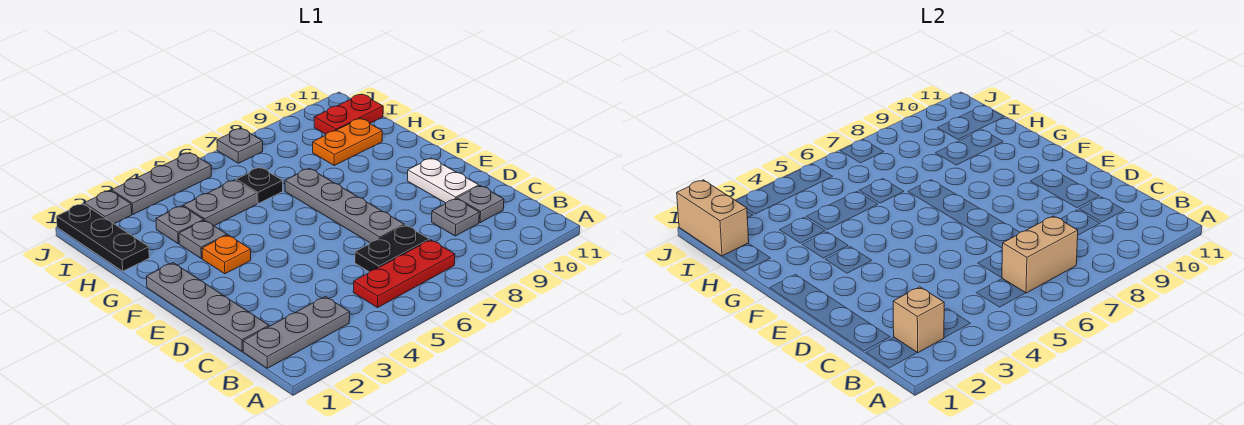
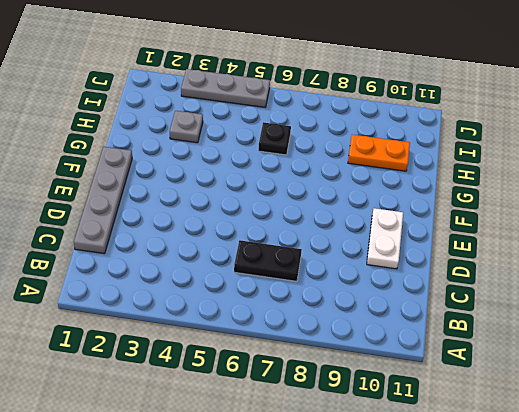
none -> grey plate B1:B3 level 1
none -> red plate B5:B7 level 1
none -> grey plate C9 level 1

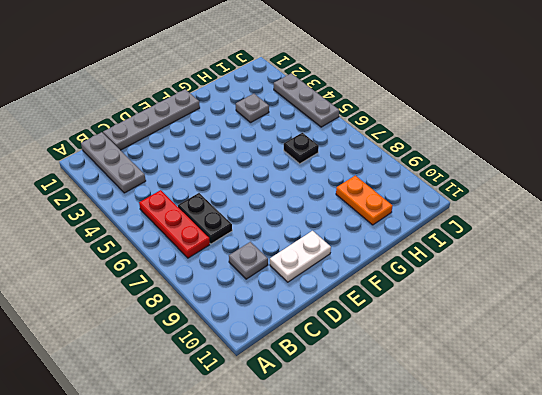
none -> grey plate C10 level 1
none -> grey plate D7:G7 level 1
none -> orange plate F3 level 1

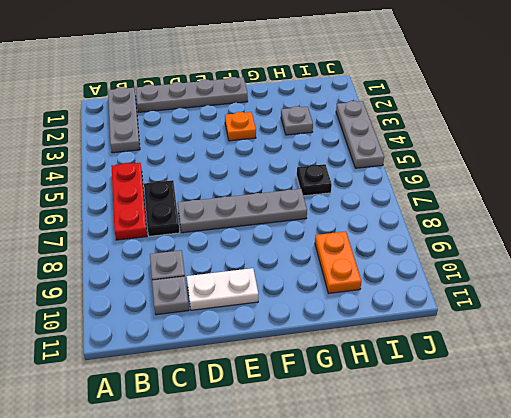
none -> grey plate G3 level 1
none -> black plate H1:J1 level 1
none -> grey plate H4:H5 level 1

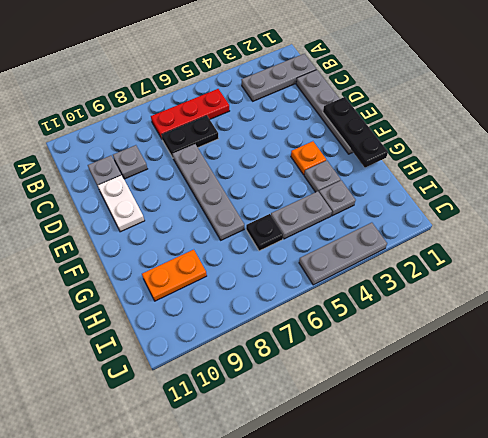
black plate E1:G1 level 2 -> black plate H1:J1 level 1
none -> red plate I10:I11 level 1
none -> grey plate J2 level 1
none -> grey plate J7 level 1

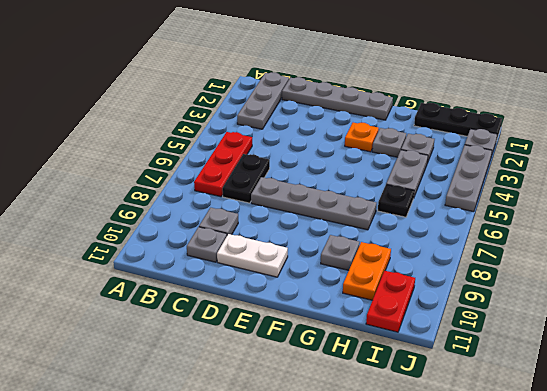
grey plate G9 level 1 -> grey plate J7 level 1
none -> tan brick B2 level 2
none -> tan brick B6:B7 level 2
none -> tan brick I1:J1 level 2

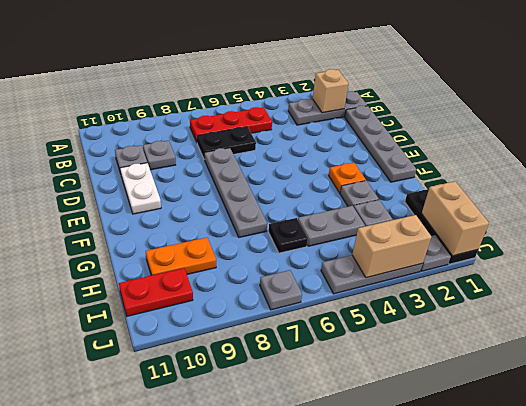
tan brick J3:J4 level 2 -> tan brick B6:B7 level 2

